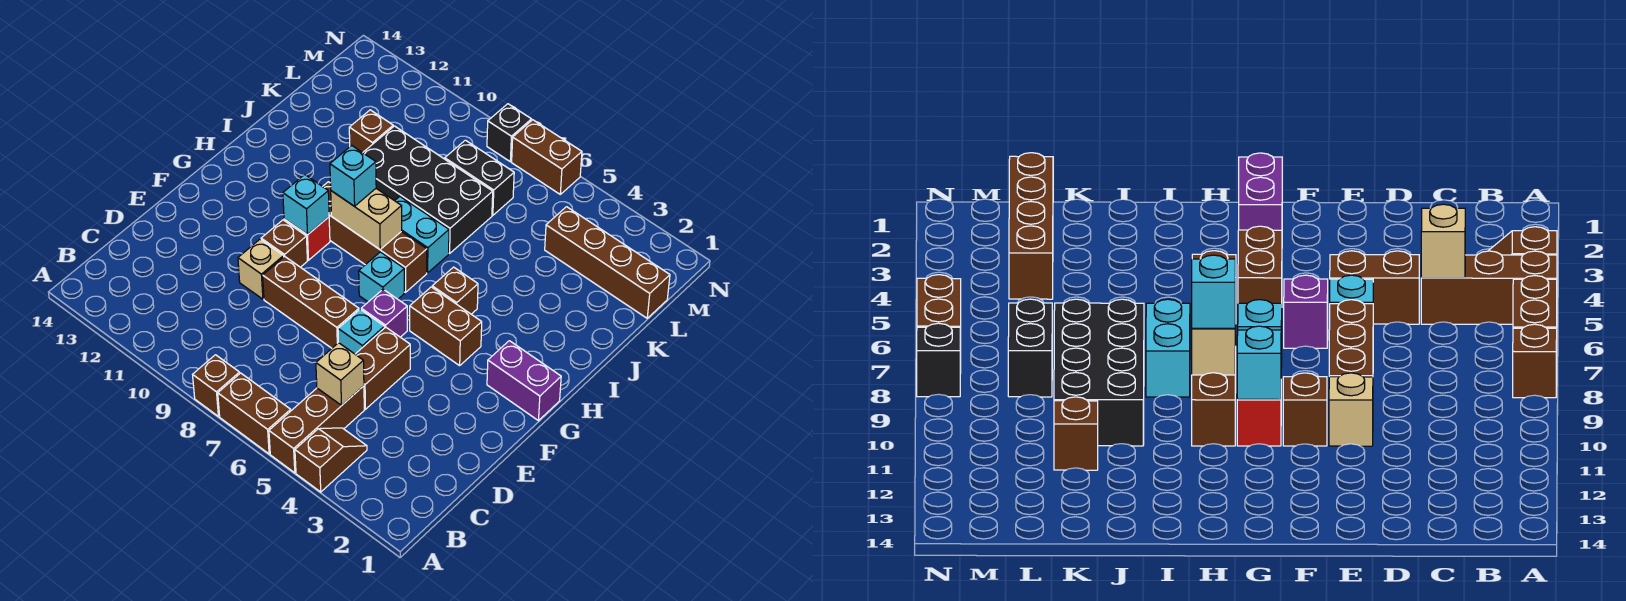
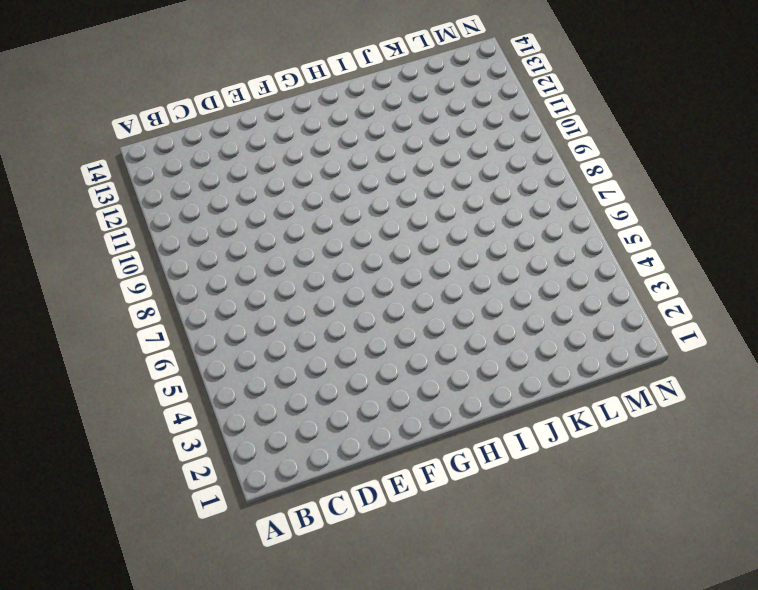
none -> brown slope A4:B4 level 1 top A
none -> brown brick A5:C5 level 1
none -> brown brick A6:A7 level 1

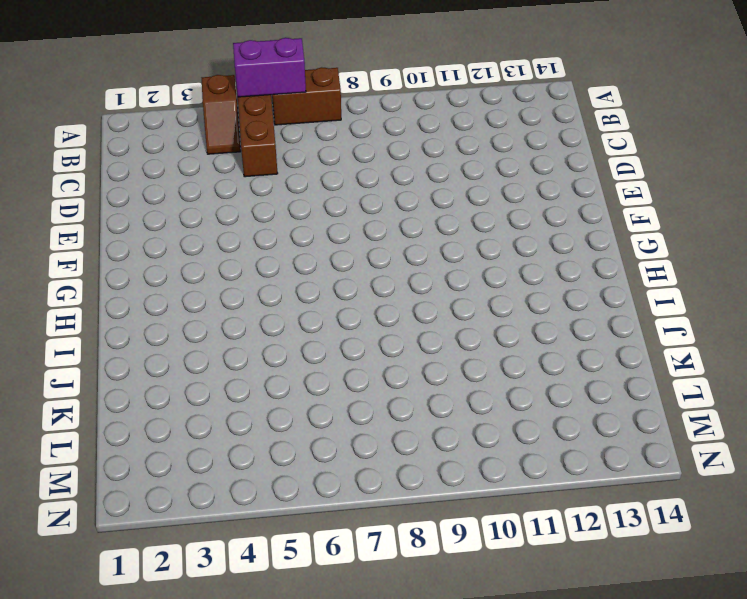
purple brick A5:A6 level 2 -> purple brick G1:G2 level 1
none -> brown brick A8 level 1
none -> brown brick D5:E5 level 1
none -> cyan brick E6 level 1

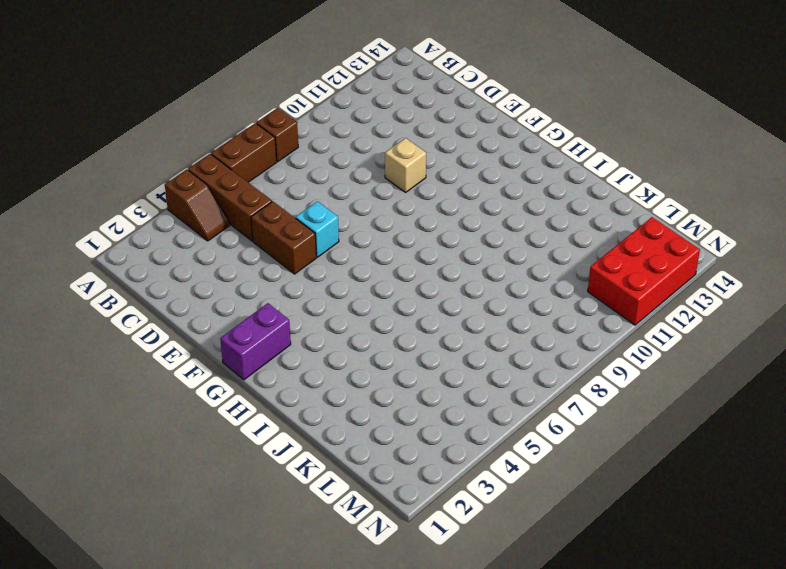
red brick M11:N13 level 1 -> none
none -> brown brick E7:E9 level 1
none -> purple brick F6 level 1
none -> brown brick F10 level 1

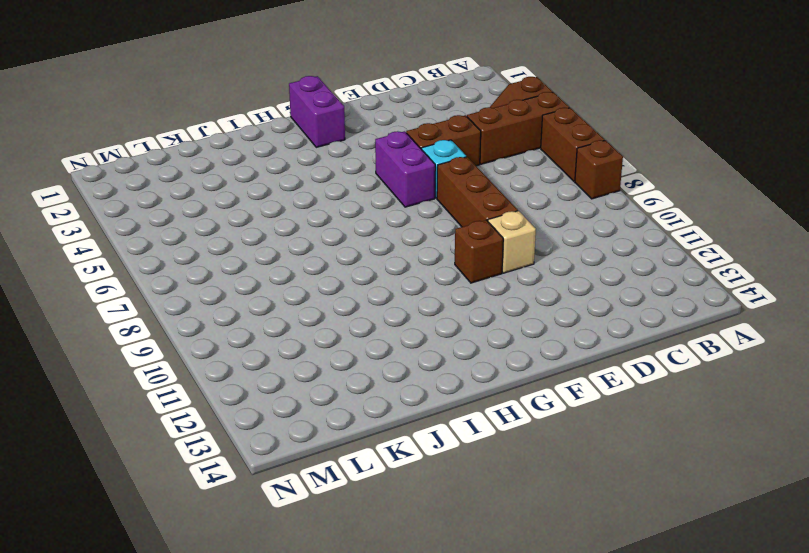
purple brick F5:F6 level 1 -> purple brick F6 level 1
none -> brown brick G4:G5 level 1
none -> cyan brick G7 level 1
none -> red brick G10 level 1

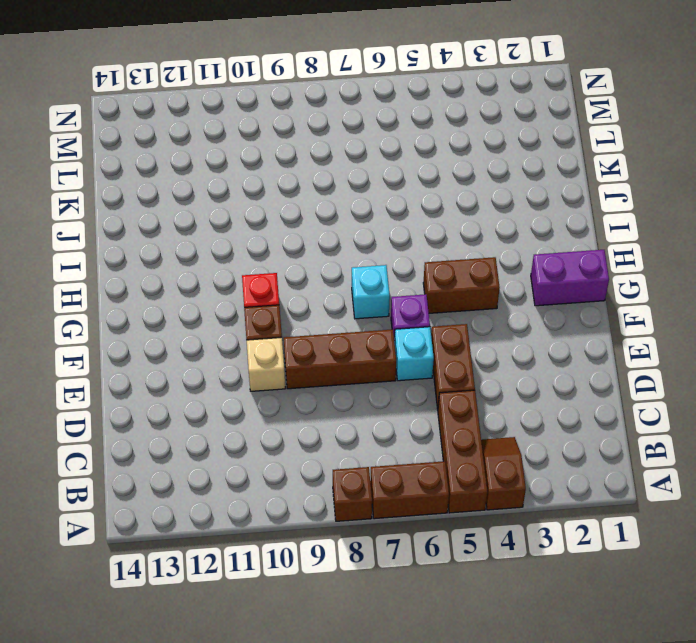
none -> brown brick H5 level 1
none -> brown brick H7:H10 level 1
none -> cyan brick I7:I8 level 1

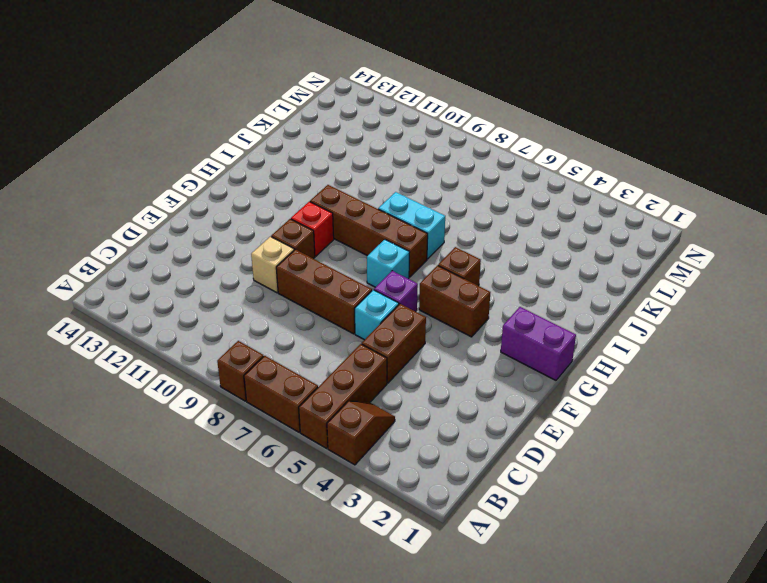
none -> black brick J7:K10 level 1
none -> brown brick K11 level 1
none -> brown brick L1:L4 level 1

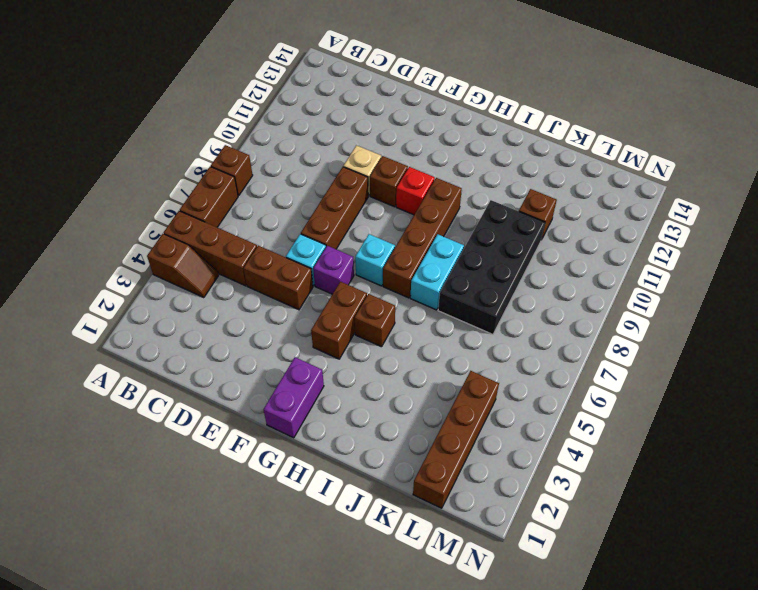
none -> black brick L7:L8 level 1
none -> brown brick N6:N7 level 1
none -> black brick N8 level 1

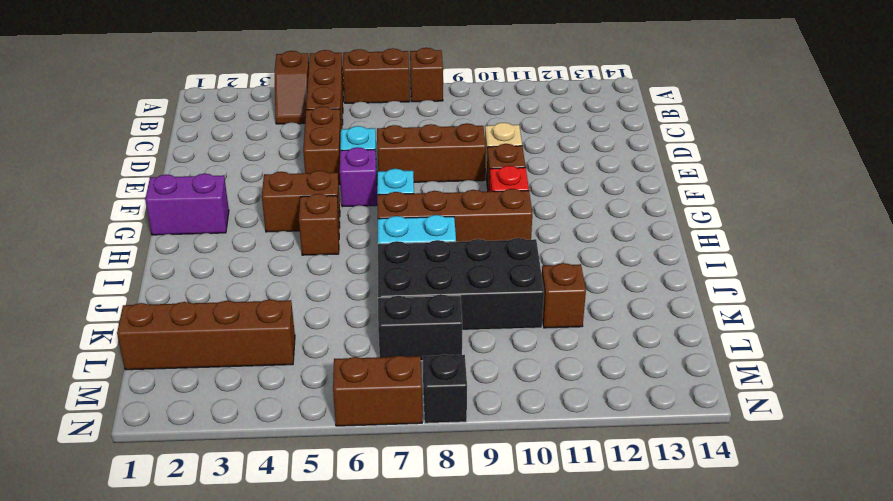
none -> tan brick C5 level 2
none -> cyan brick G10 level 2
none -> tan brick H8:H9 level 2

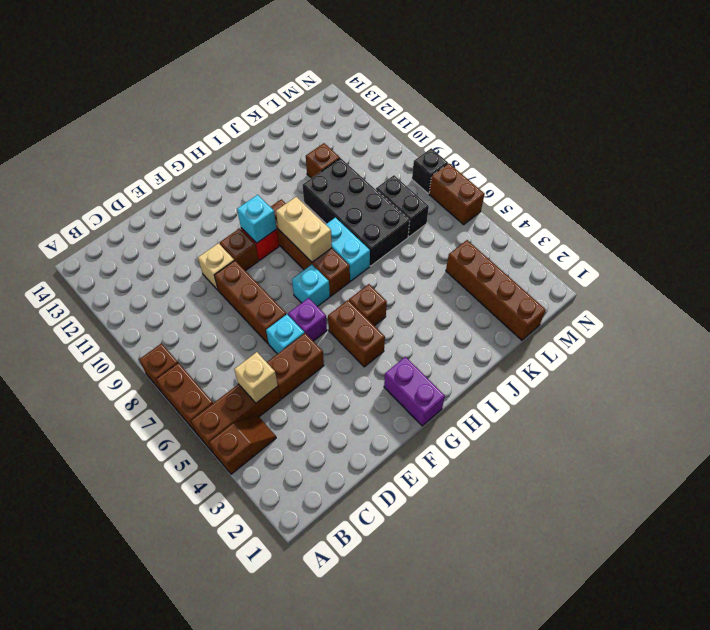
none -> cyan brick H9 level 3

